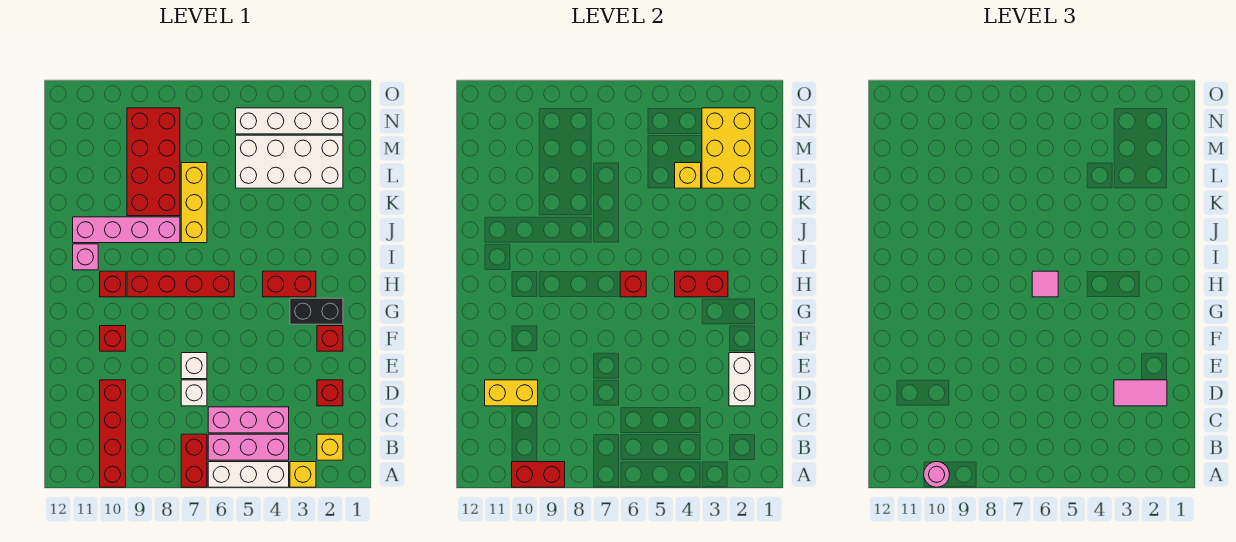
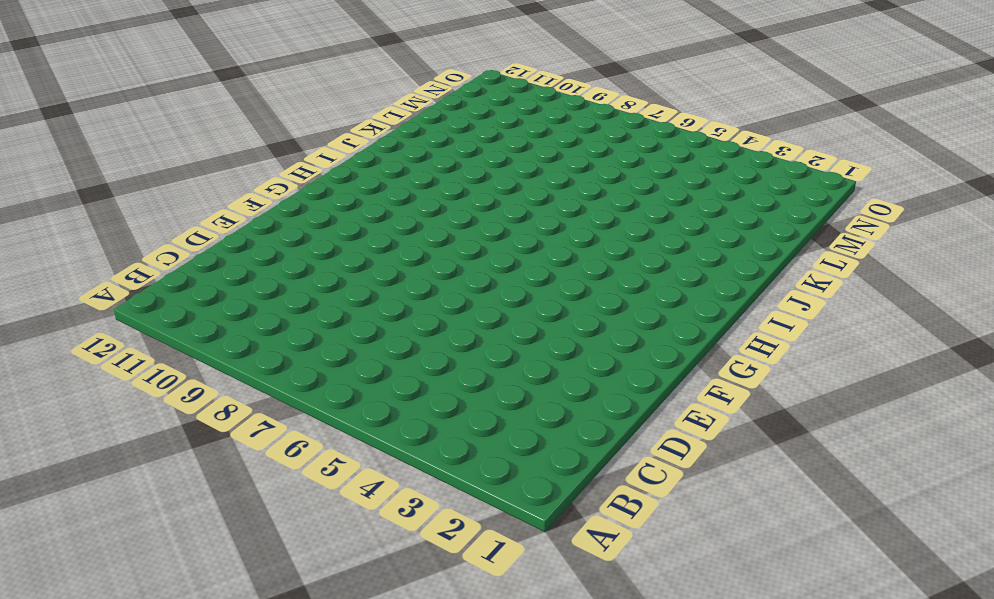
none -> yellow brick A3 level 1
none -> white brick A4:A6 level 1
none -> red brick A7:B7 level 1
none -> red brick A10:D10 level 1

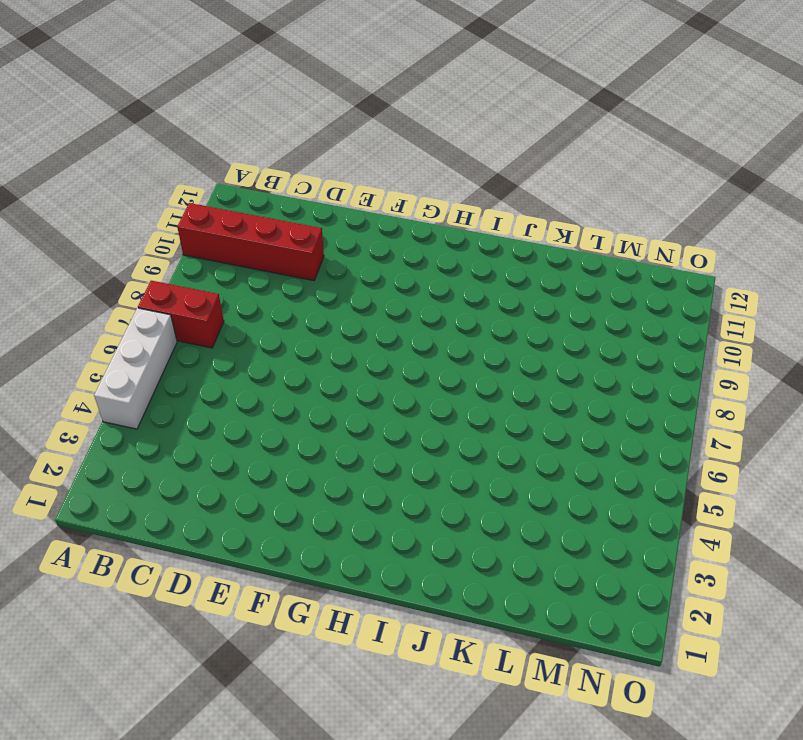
none -> yellow brick A3 level 1
none -> yellow brick B2 level 1
none -> pink brick B4:B6 level 1
none -> pink brick C4:C6 level 1

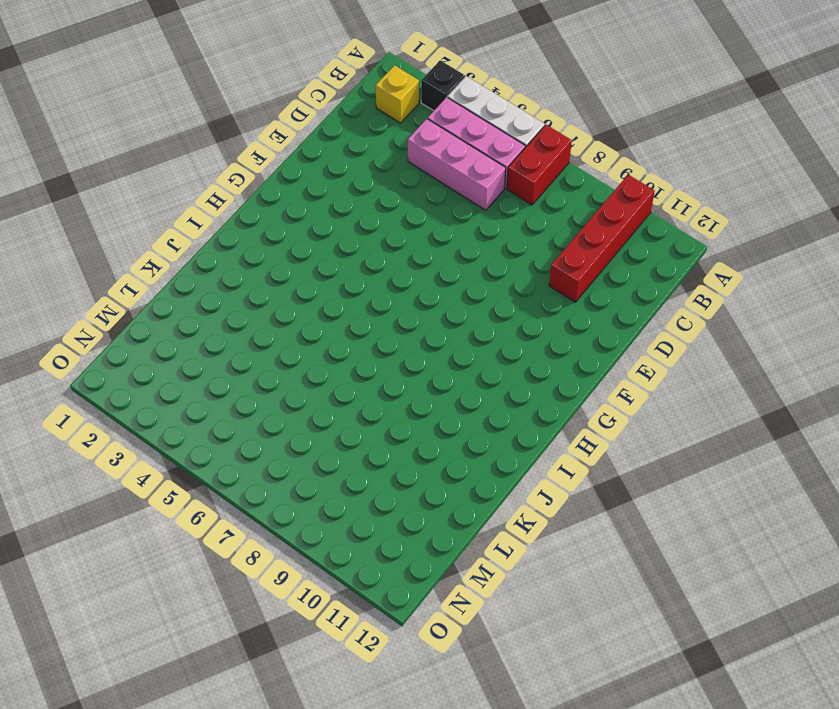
black brick A3 level 1 -> yellow brick A3 level 1
none -> red brick D2 level 1
none -> white brick D7 level 1
none -> white brick E7 level 1
none -> red brick F2 level 1

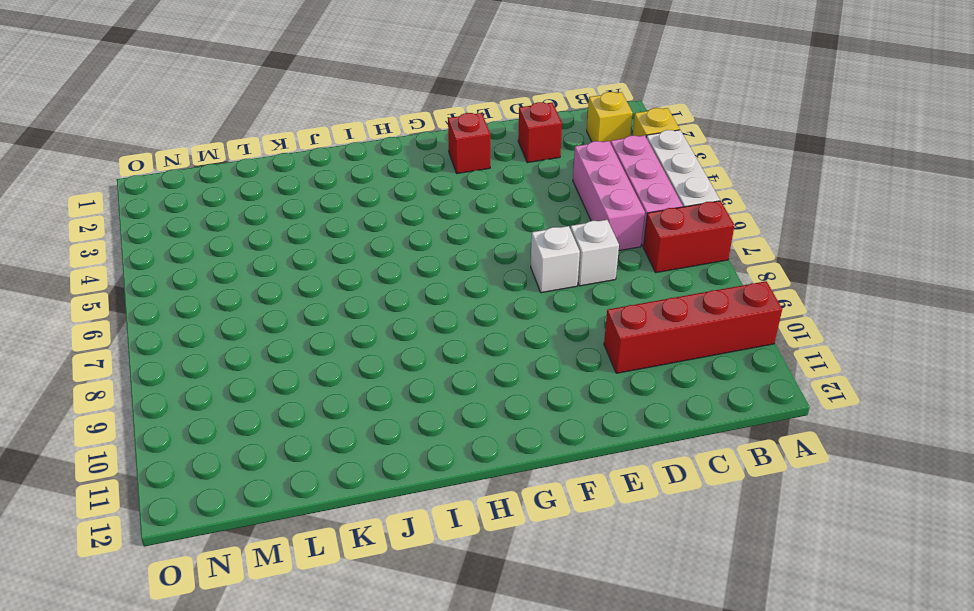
none -> red brick F10 level 1
none -> black brick G2:G3 level 1
none -> red brick H3:H4 level 1
none -> red brick H6:H9 level 1

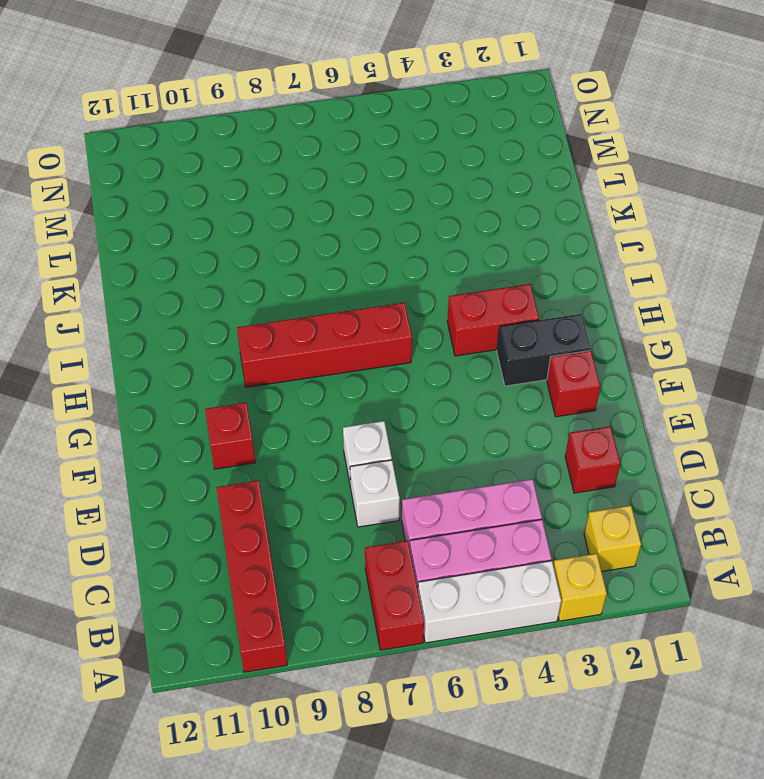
none -> red brick H10 level 1
none -> pink brick I11 level 1
none -> yellow brick J7:L7 level 1
none -> pink brick J8:J11 level 1

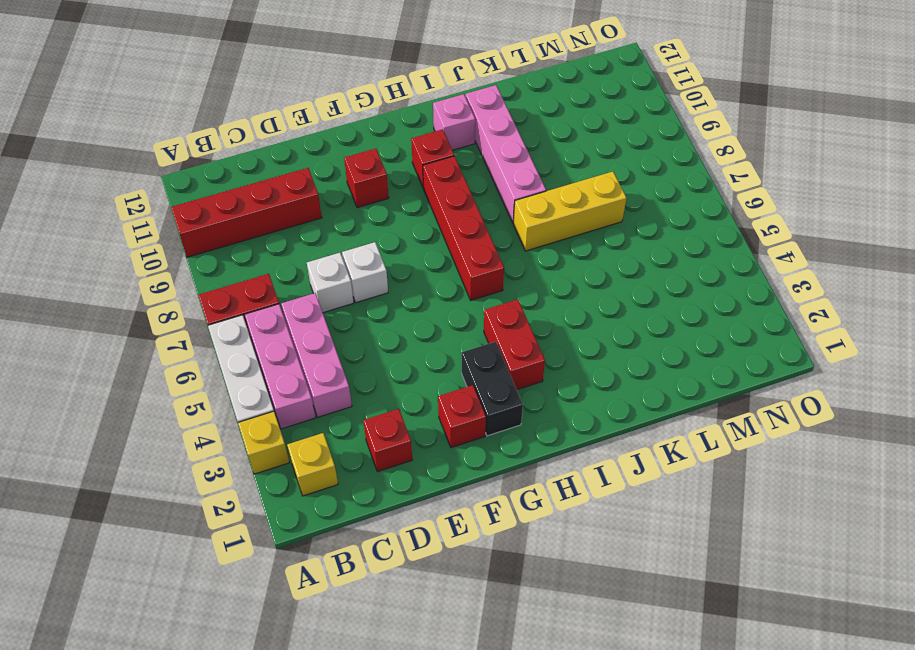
none -> red brick K8:N9 level 1
none -> white brick L2:M5 level 1
none -> white brick N2:N5 level 1
none -> red brick A9:A10 level 2

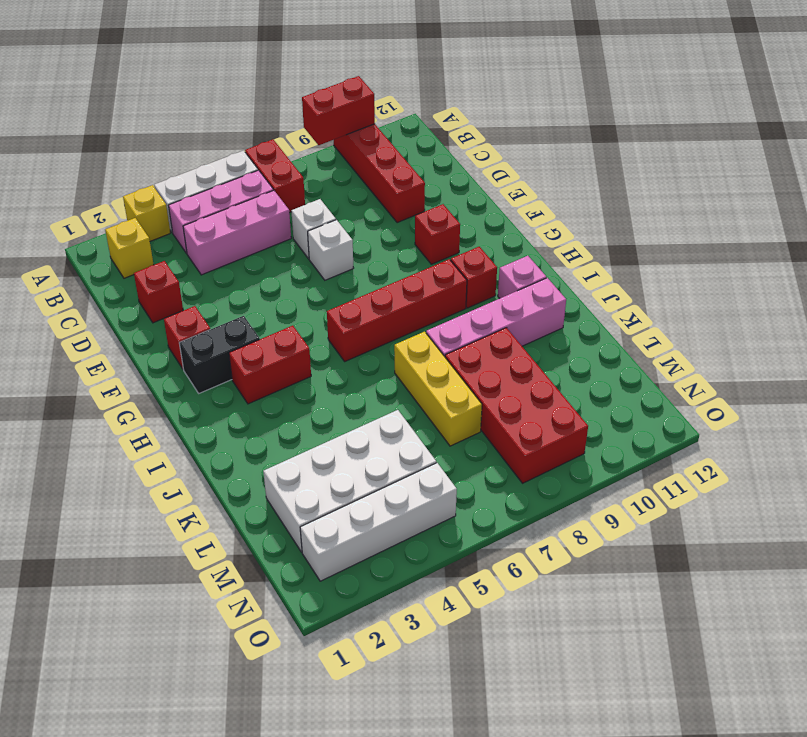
none -> white brick D2:E2 level 2
none -> yellow brick D10:D11 level 2
none -> red brick H3:H4 level 2
none -> red brick H6 level 2

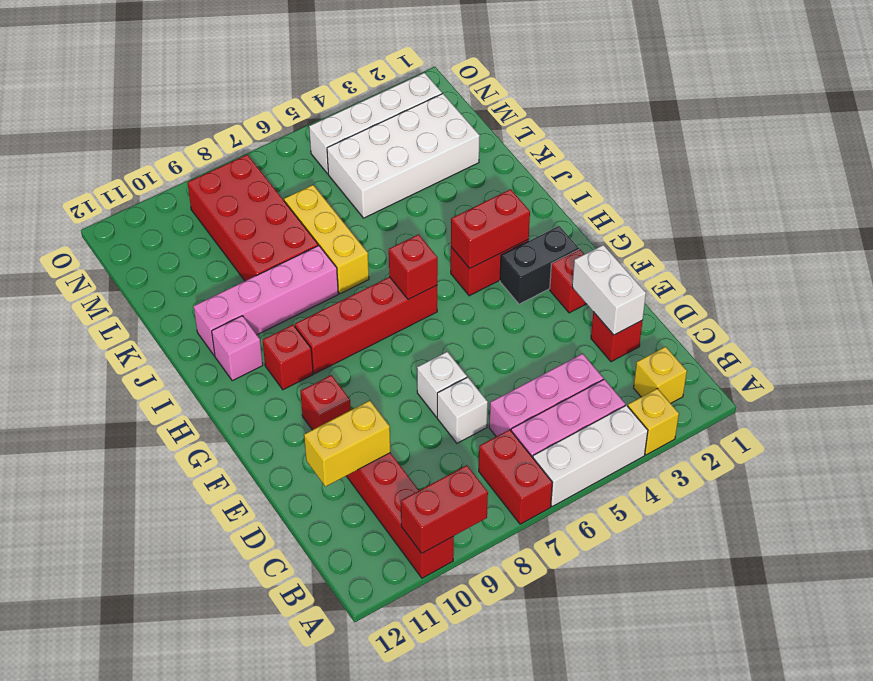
none -> yellow brick L2:N3 level 2
none -> yellow brick L4 level 2
none -> pink round brick A10 level 3
none -> pink tile D2:D3 level 3

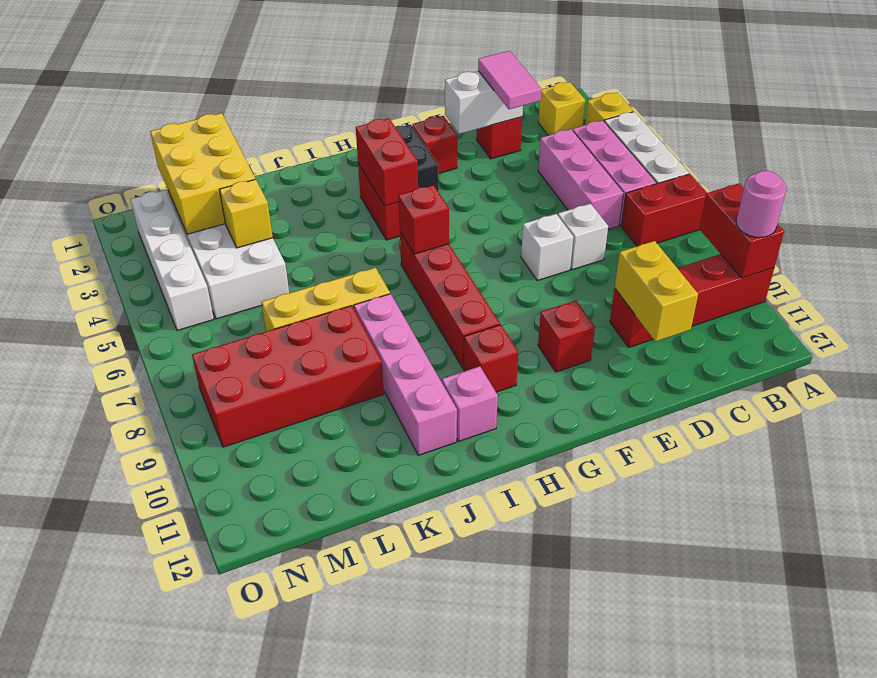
yellow brick L1:M3 level 2 -> yellow brick L2:N3 level 2
none -> pink tile H6 level 3

